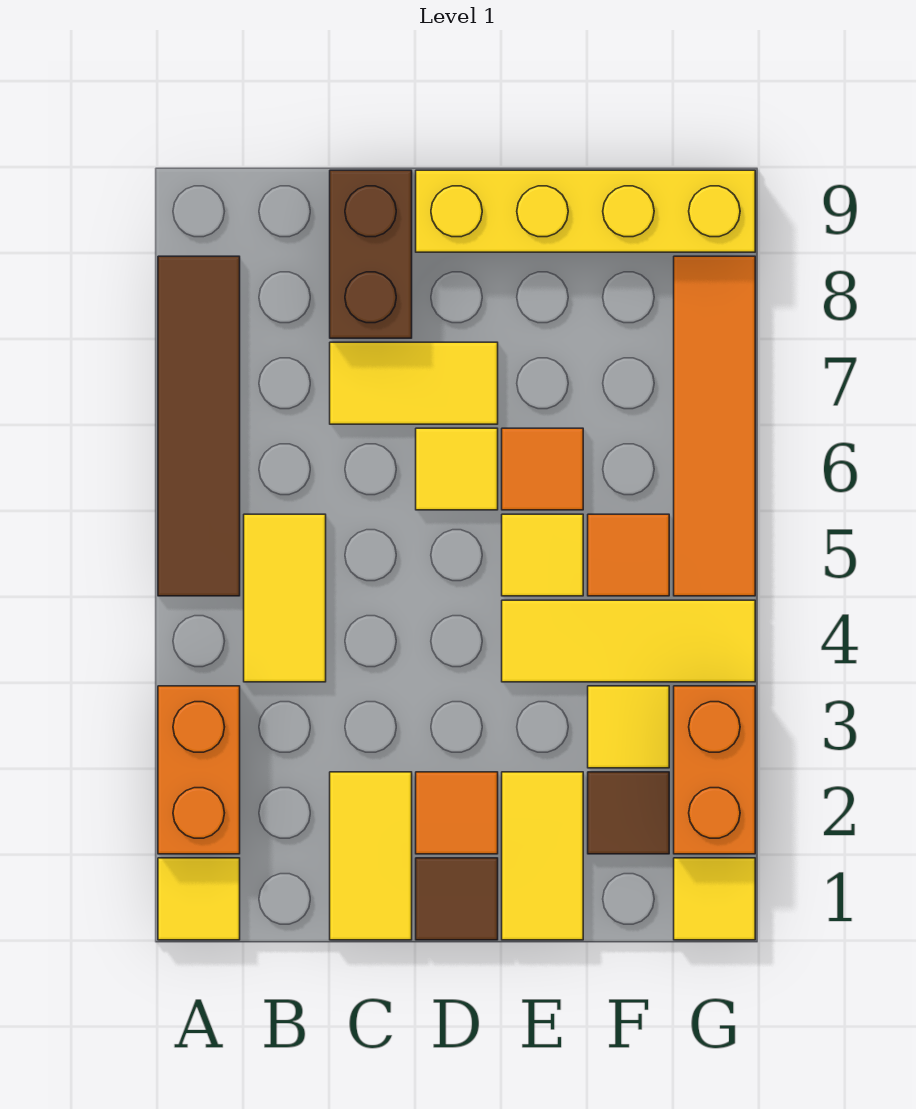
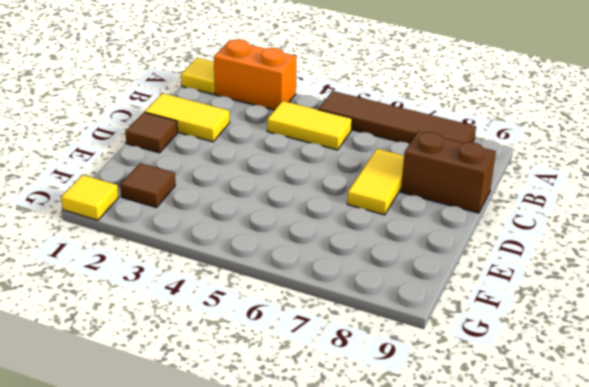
none -> orange tile D2 level 1
none -> yellow tile D6 level 1
none -> yellow brick D9:G9 level 1

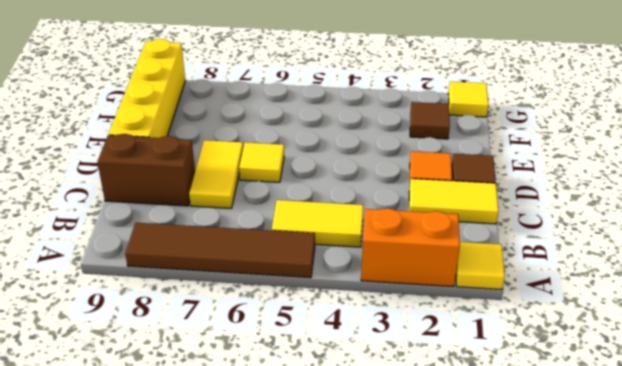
none -> yellow tile E1:E2 level 1
none -> yellow tile E4:G4 level 1
none -> yellow tile E5 level 1

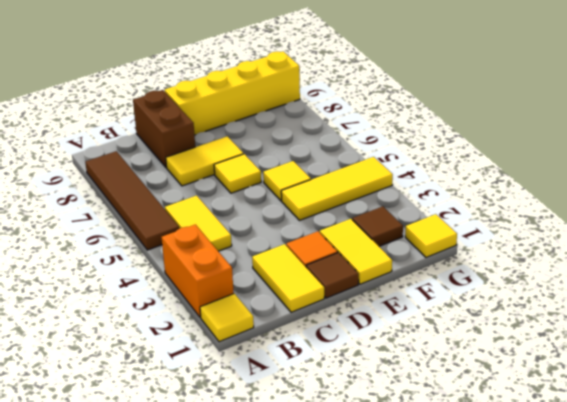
none -> orange tile E6 level 1
none -> yellow tile F3 level 1
none -> orange tile F5 level 1

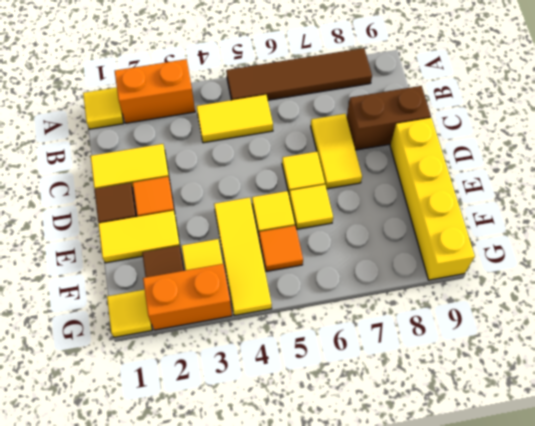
yellow tile E6 level 1 -> orange tile E6 level 1
none -> orange tile G5:G8 level 1

